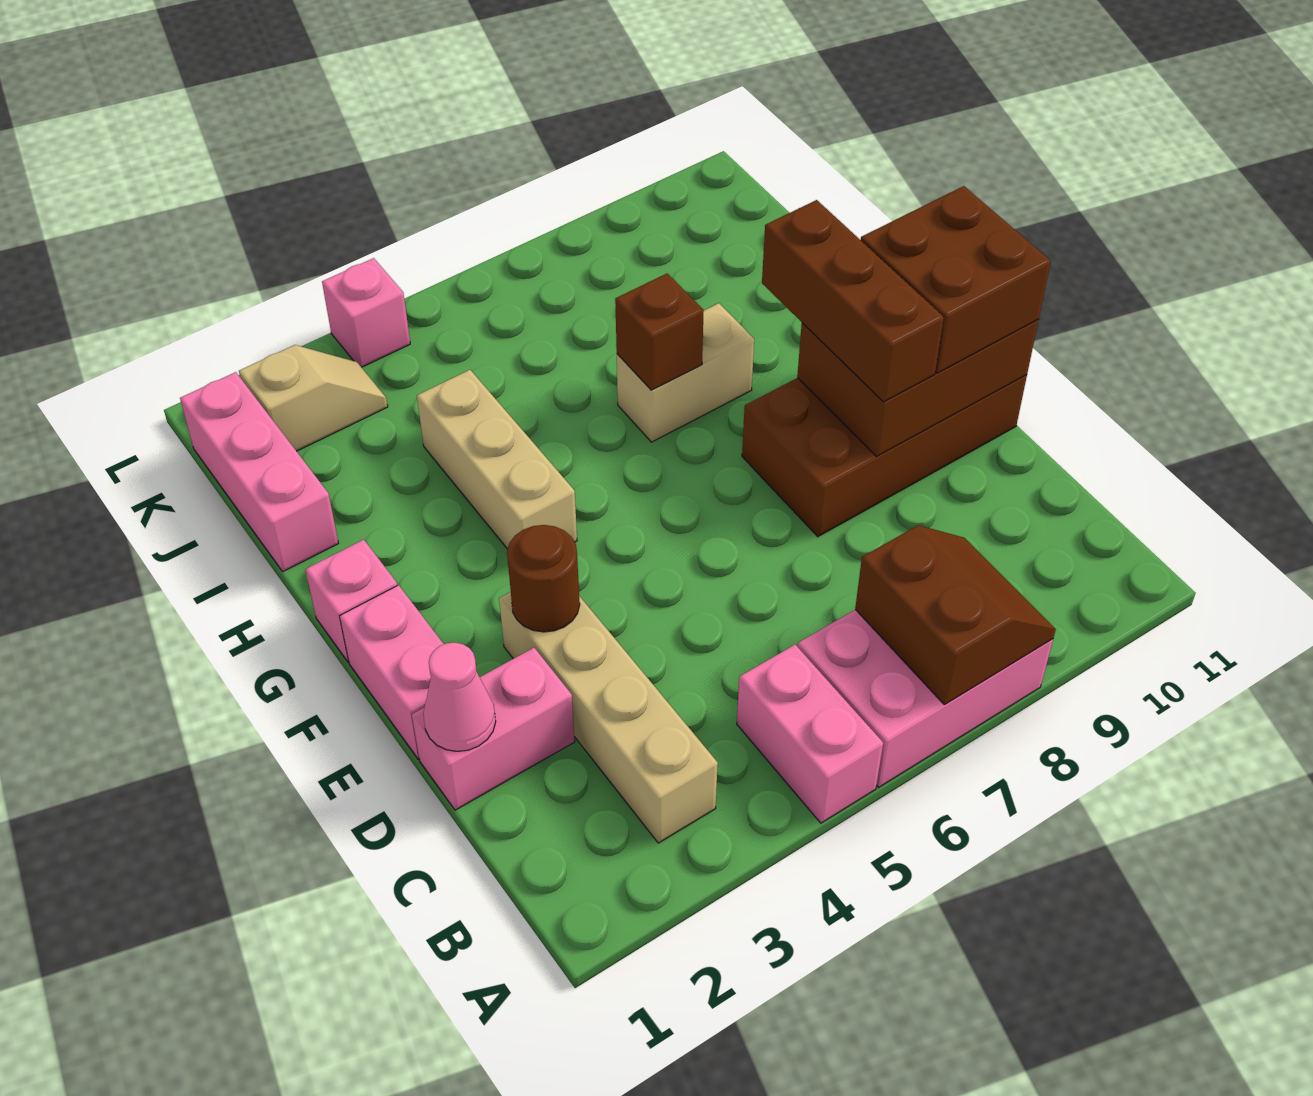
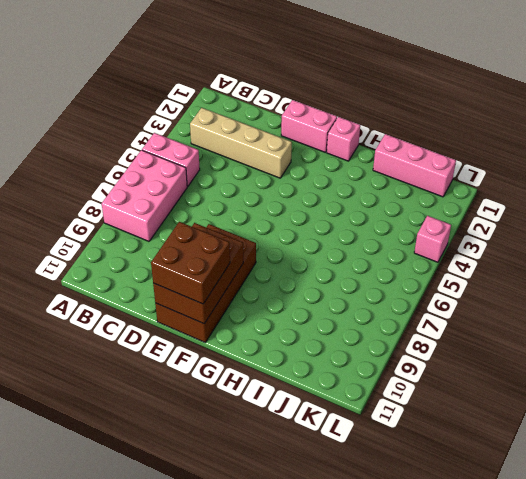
none -> pink brick D1:D2 level 1
none -> tan brick G4:I4 level 1
none -> tan brick H7:H8 level 1

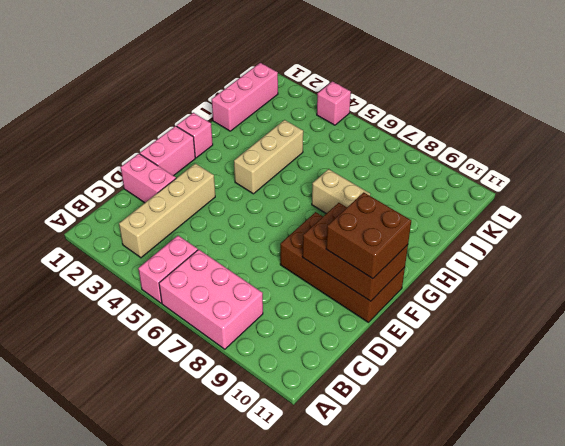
none -> tan slope K2:K3 level 1 top 2
none -> brown slope A7:B8 level 2 top 7
none -> pink cone D1 level 2

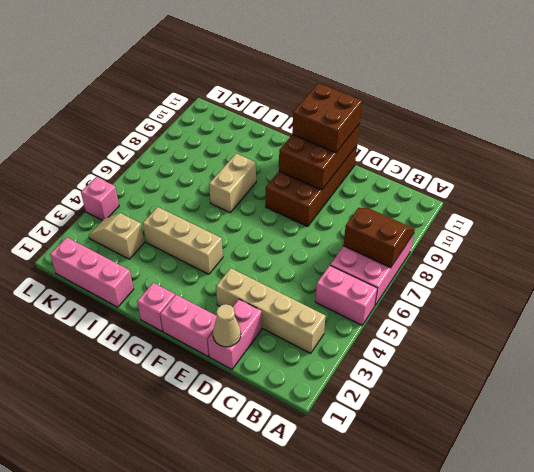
tan cone D1 level 2 -> pink cone D1 level 2
tan slope J3:K3 level 1 top J -> tan slope K2:K3 level 1 top 2
none -> brown round brick E3 level 2
none -> brown brick H7 level 2
none -> brown brick E9:G9 level 3

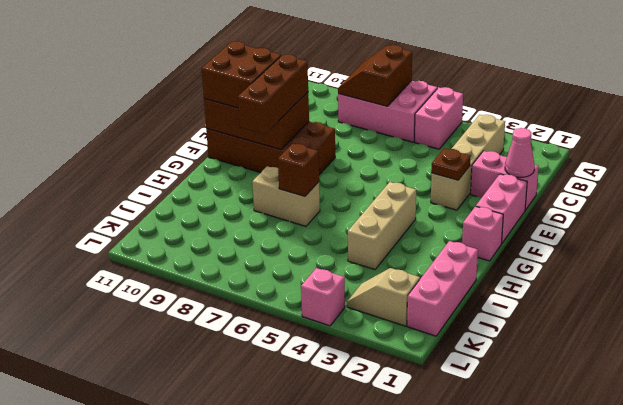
brown plate E3 level 2 -> brown round brick E3 level 2

